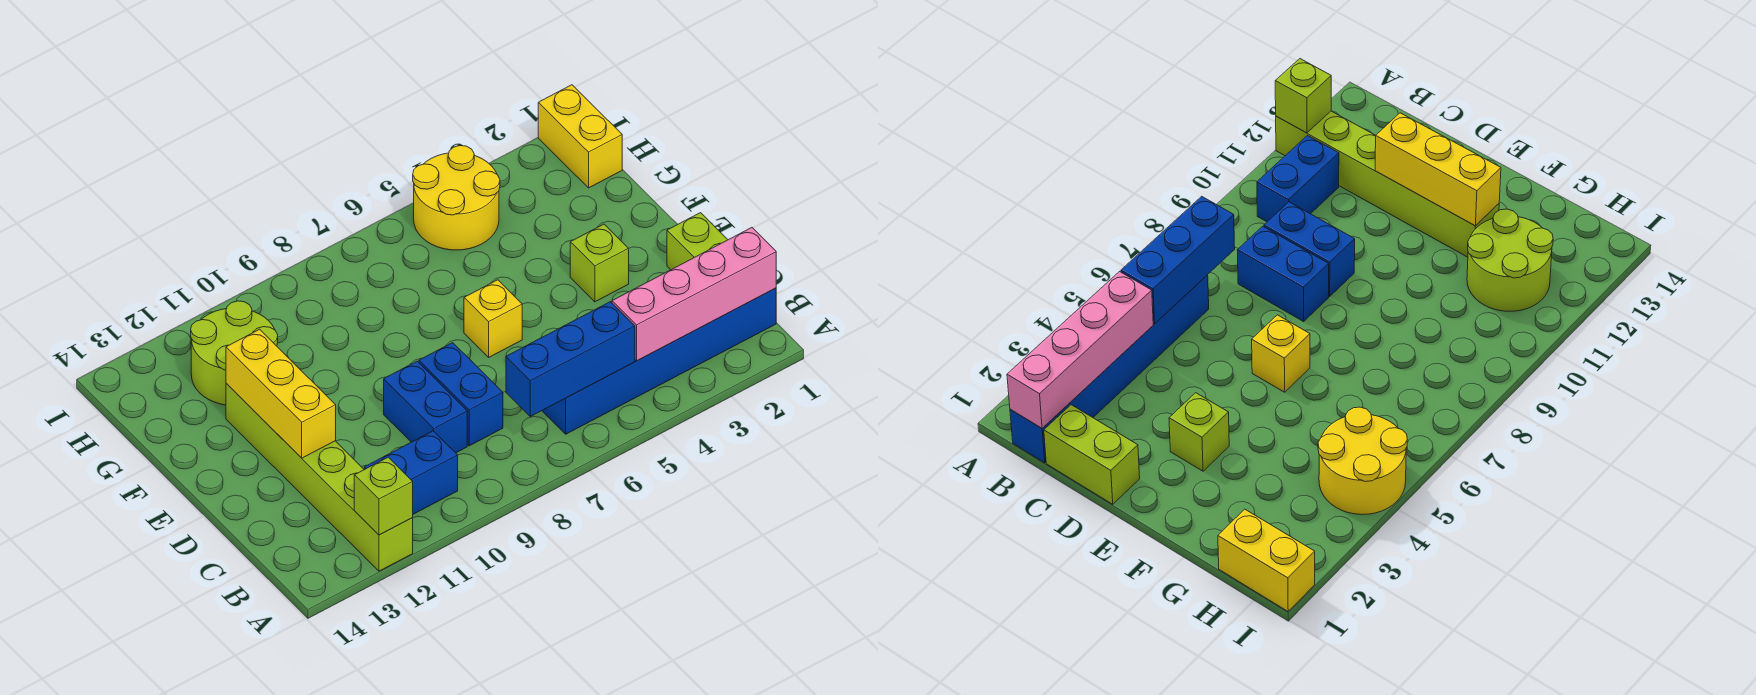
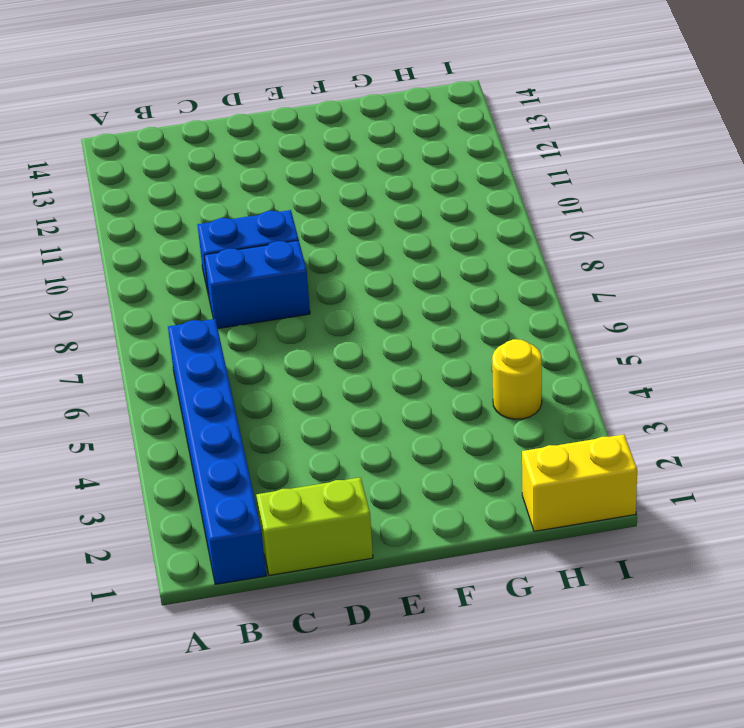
yellow round brick H4 level 1 -> yellow round brick H4:I5 level 1
none -> lime brick A12:F12 level 1
none -> blue brick B10:B11 level 1
none -> lime brick E3 level 1

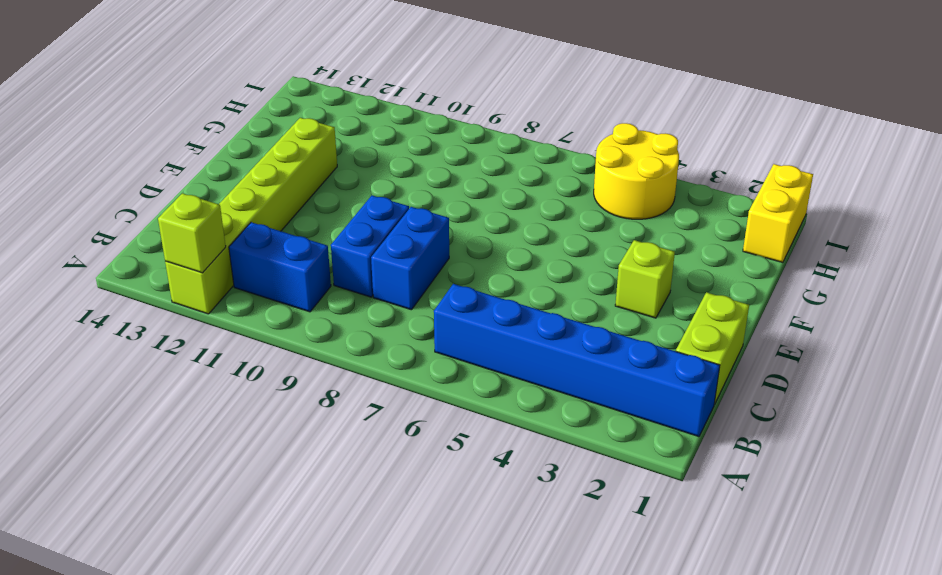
none -> yellow brick E6 level 1
none -> lime round brick G11:H12 level 1
none -> pink brick B1:B4 level 2

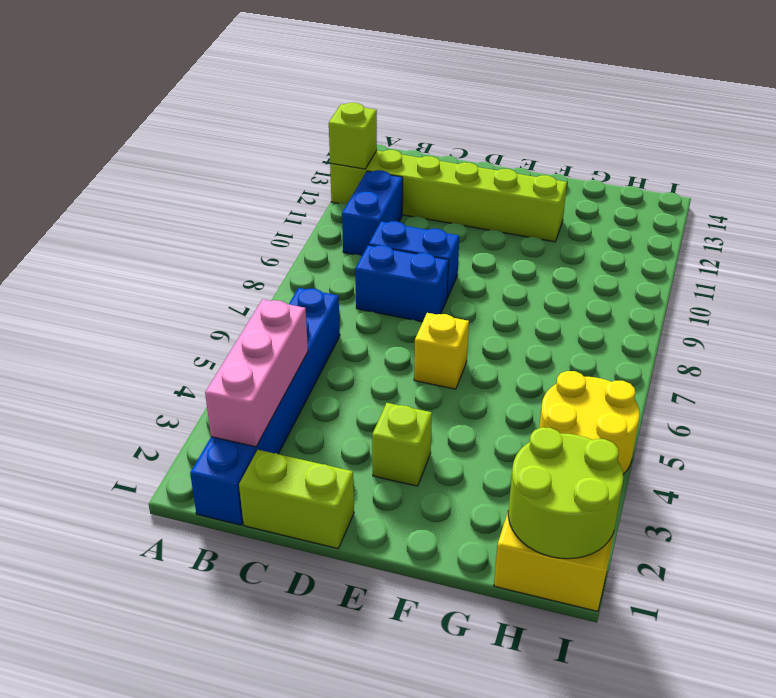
pink brick B2:B4 level 2 -> pink brick B1:B4 level 2
lime round brick H1:I2 level 2 -> lime round brick G11:H12 level 1
none -> blue brick B5:B7 level 2
none -> yellow brick D12:F12 level 2

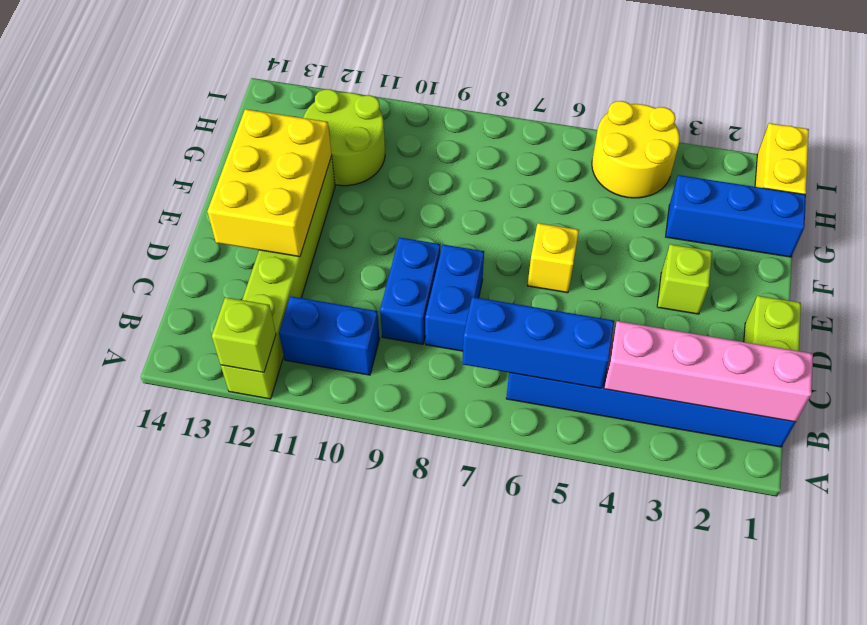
yellow brick D12:F13 level 2 -> yellow brick D12:F12 level 2
blue brick G1:G3 level 1 -> none

